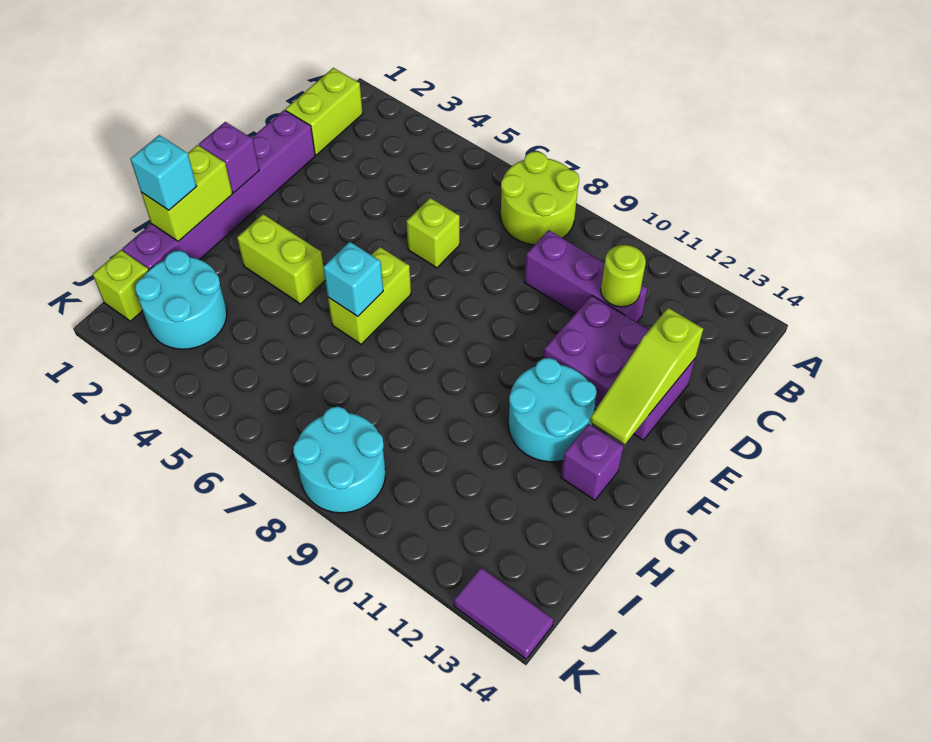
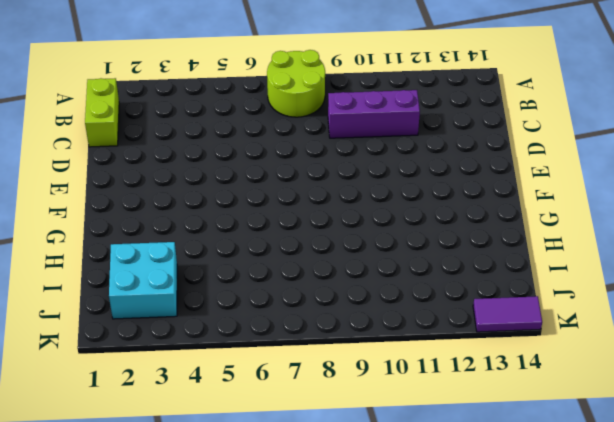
cyan brick I2:J3 level 1 -> cyan round brick I2:J3 level 1
none -> purple brick D1:I1 level 1
none -> lime brick D6 level 1
none -> purple brick D11:E13 level 1

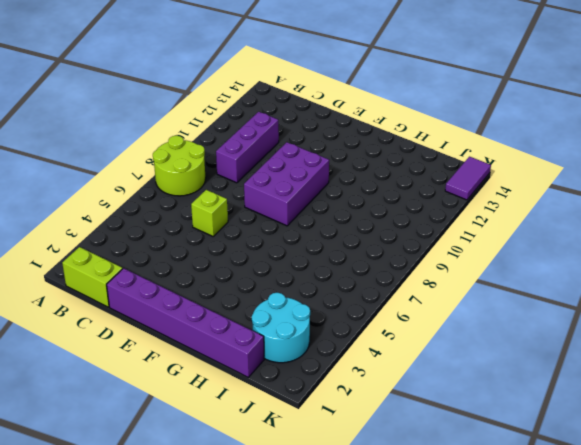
purple brick E8:F10 level 1 -> purple brick D11:E13 level 1
none -> lime brick F6:G6 level 1
none -> cyan round brick F11:G12 level 1
none -> lime brick G3:G4 level 1

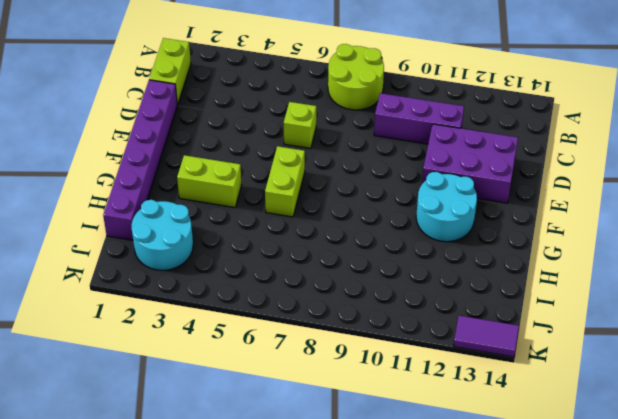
none -> purple brick G13 level 1
none -> lime brick J1 level 1
none -> cyan round brick J8:K9 level 1

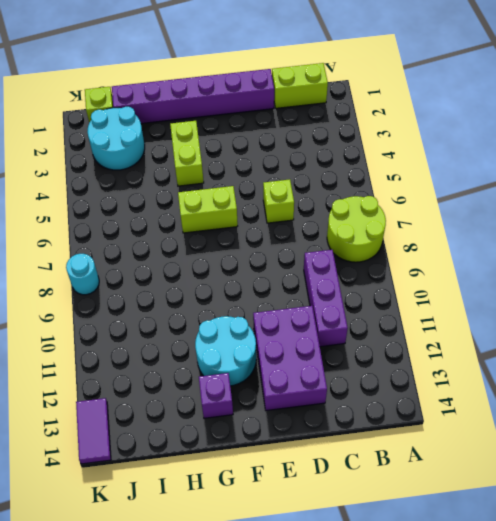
cyan round brick K8 level 1 -> cyan round brick J8:K9 level 1
none -> lime round brick C11 level 2
none -> lime slope D13:F13 level 2 top D
none -> purple brick F1 level 2

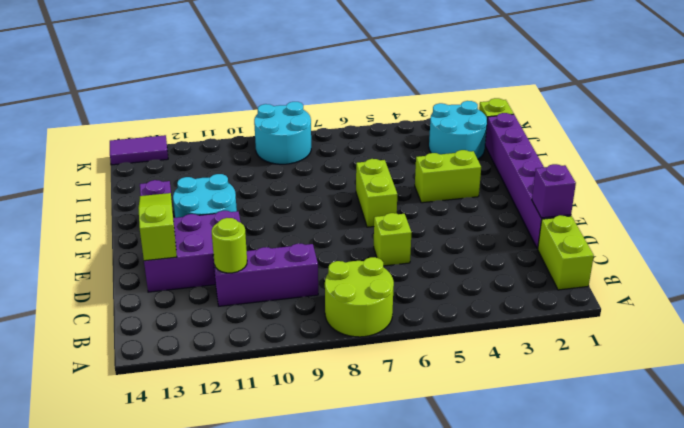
purple brick D1 level 2 -> purple brick F1 level 2
none -> lime brick G1:H1 level 2
none -> cyan brick G6 level 2
none -> cyan brick H1 level 3

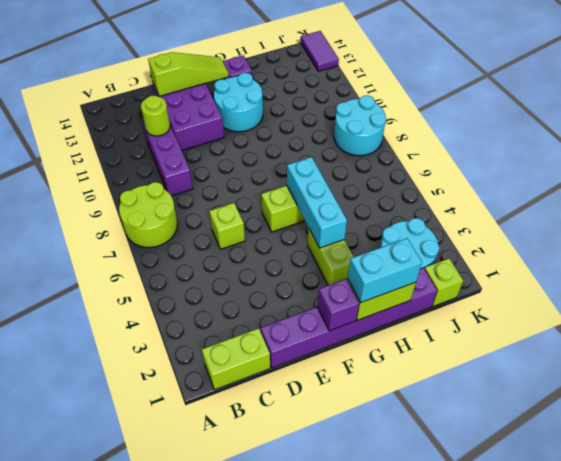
cyan brick G1:H1 level 3 -> cyan brick H1 level 3
cyan brick G4:G6 level 2 -> cyan brick G6 level 2

